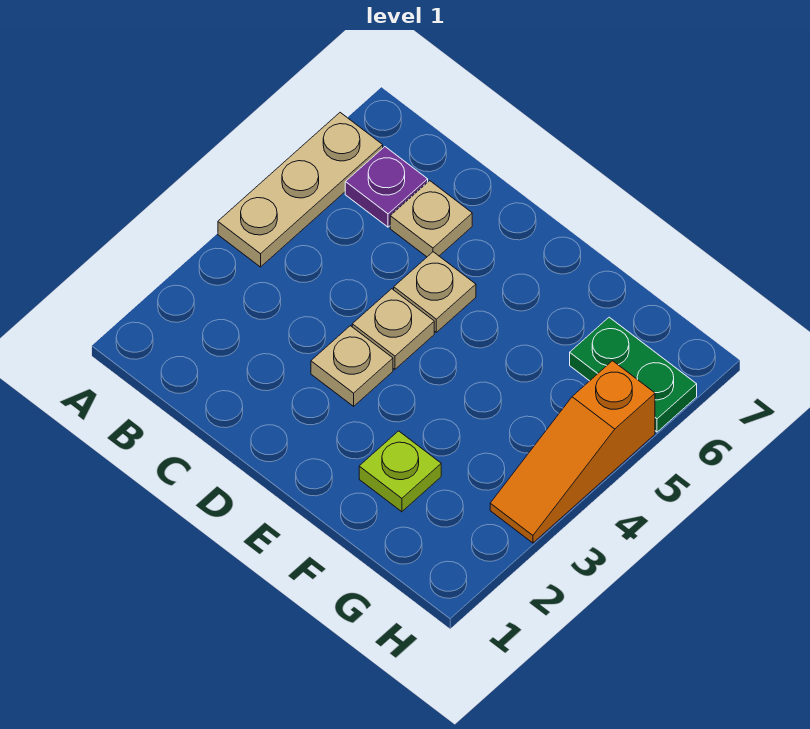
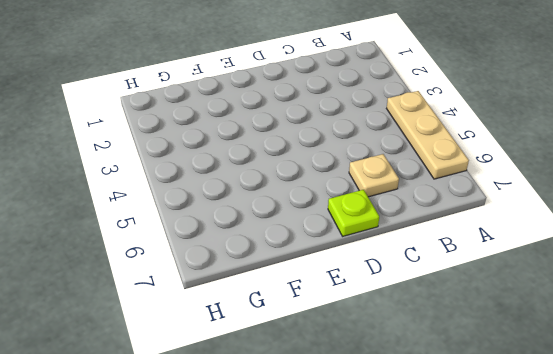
lime plate D7 level 1 -> lime plate F2 level 1
none -> purple plate B6 level 1
none -> tan plate D3 level 1

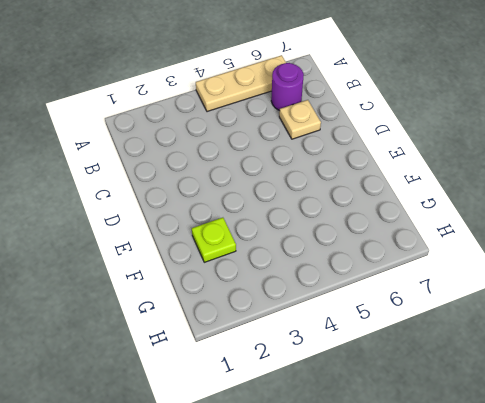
purple round brick B6 level 1 -> purple plate B6 level 1
none -> tan plate D3 level 1
none -> tan plate D4 level 1

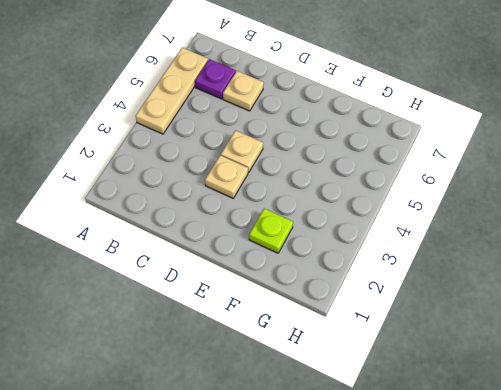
none -> tan plate D5 level 1
none -> green plate G6:H6 level 1

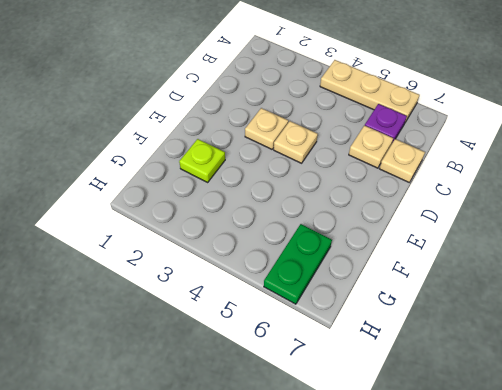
tan plate C7 level 1 -> tan plate D5 level 1
none -> orange slope H3:H5 level 1 top 5

